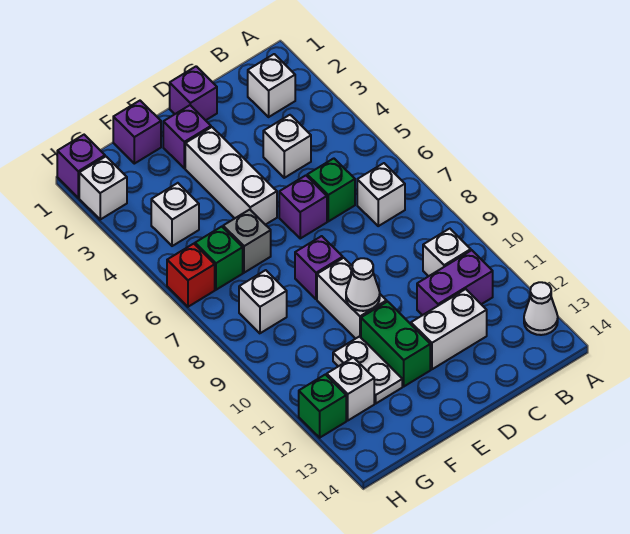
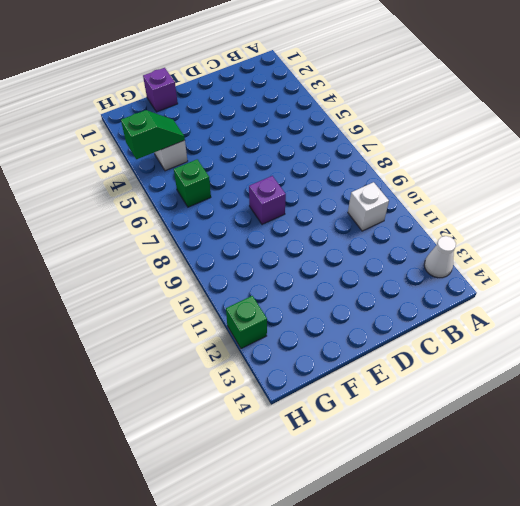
green slope G4:H4 level 2 top H -> none
none -> white brick B2 level 1
none -> white brick B7 level 1
none -> purple brick B11:C11 level 1

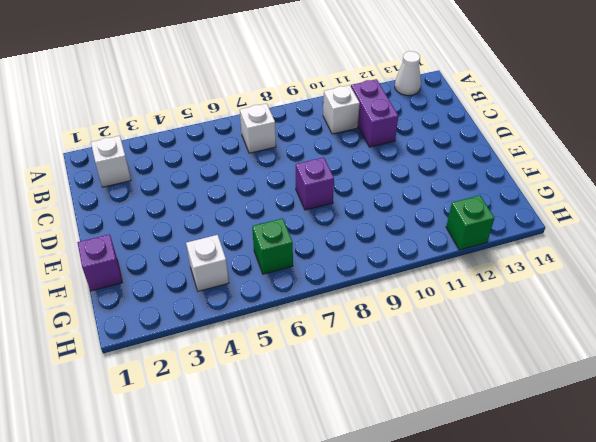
none -> white brick C4 level 1
none -> green brick C6 level 1
none -> white brick C12:D12 level 1

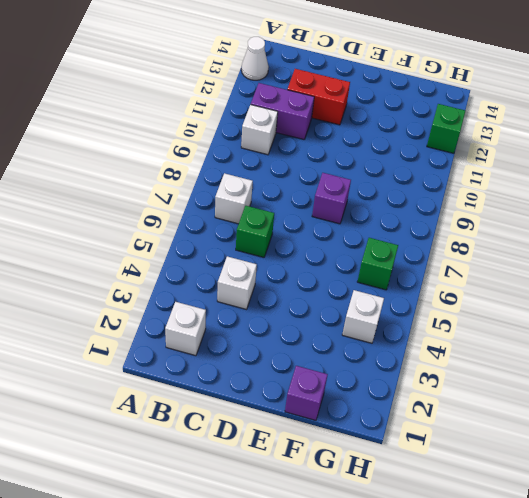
red brick C12:D12 level 1 -> white brick C12:D12 level 1
none -> purple brick D1 level 1
none -> purple brick D6 level 1
none -> purple brick E2 level 1

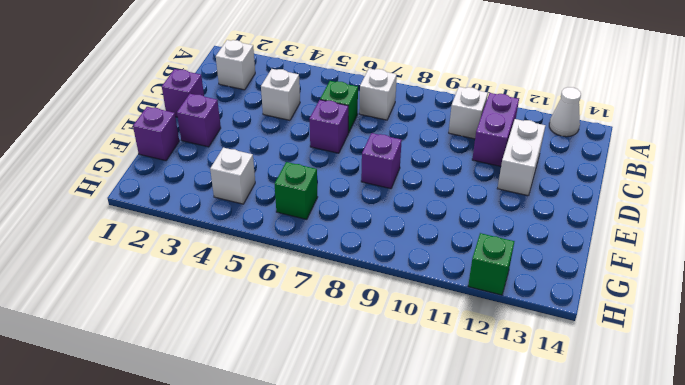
none -> white brick E3:E5 level 1
none -> white brick E9:E10 level 1
none -> green brick E11:E12 level 1

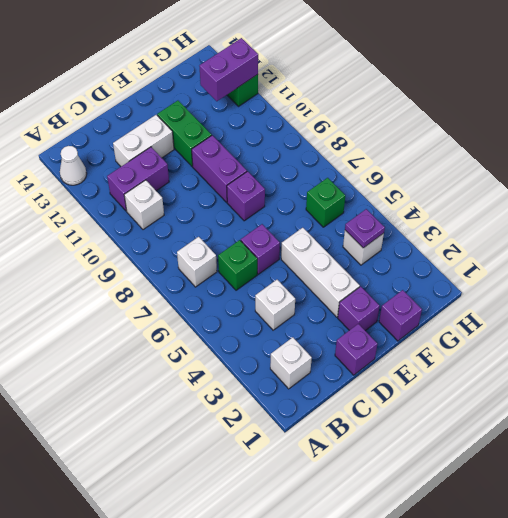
purple brick E9:E10 level 1 -> white brick E9:E10 level 1
purple plate G4 level 2 -> none
purple brick G12:H12 level 2 -> none
none -> grey brick F6 level 1
none -> white plate F11:F12 level 1
none -> white brick G8 level 1

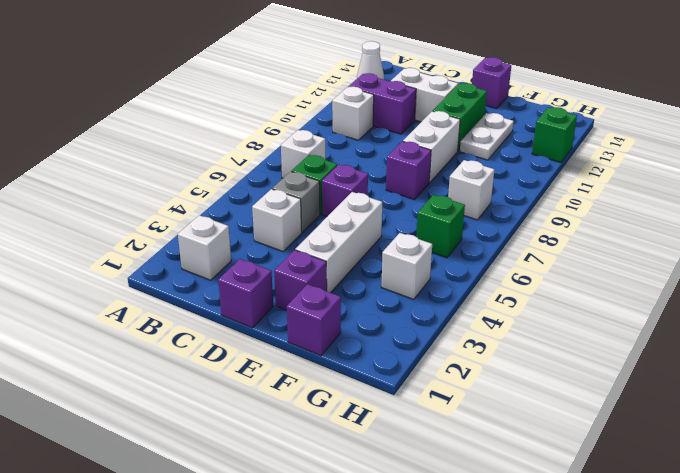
grey brick C5 level 1 -> grey brick F6 level 1
purple brick E14 level 1 -> purple brick H1 level 1
none -> white brick G12 level 1
none -> white brick H2 level 1
none -> red brick H6 level 1

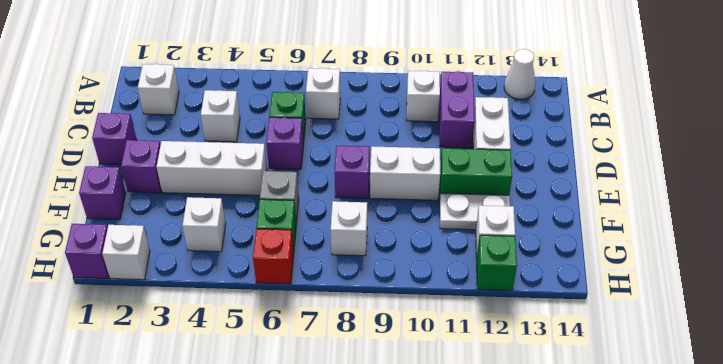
none -> white cone E10 level 2

